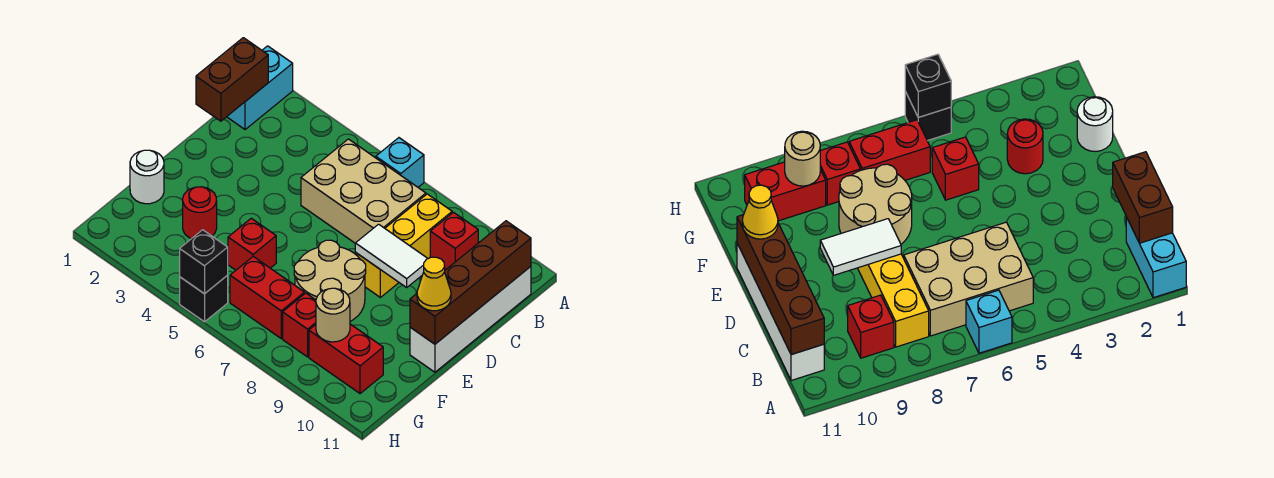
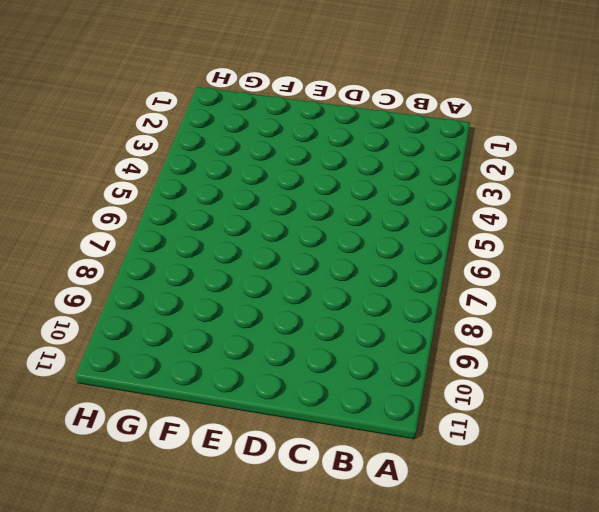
none -> cyan brick A1:B1 level 1
none -> cyan brick A6 level 1
none -> tan brick B5:C7 level 1

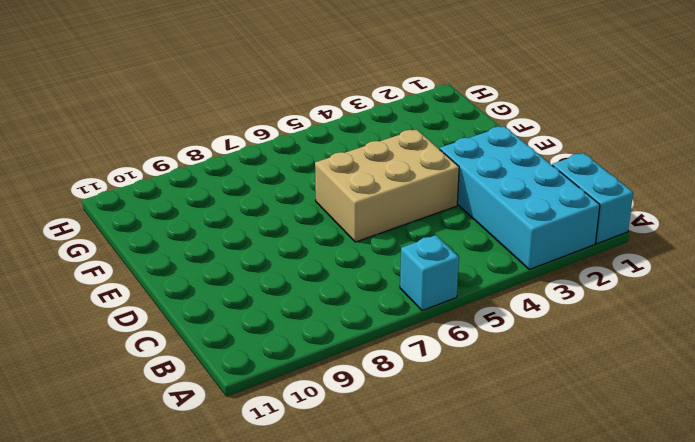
cyan brick A2:D3 level 1 -> none
tan brick D4:E6 level 1 -> tan brick B5:C7 level 1
none -> yellow brick B8:D8 level 1
none -> red brick B9 level 1
none -> white brick B11:E11 level 1

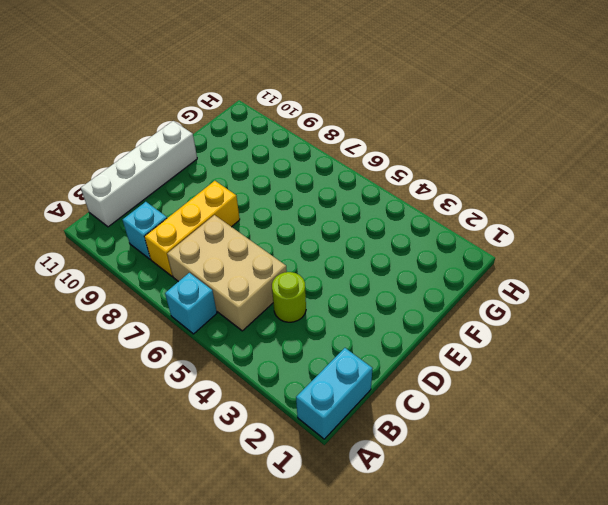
cyan brick B9 level 1 -> red brick B9 level 1
lime round brick C4 level 1 -> none
none -> tan round brick E7:F8 level 1
none -> white round brick F1 level 1
none -> red round brick F3 level 1

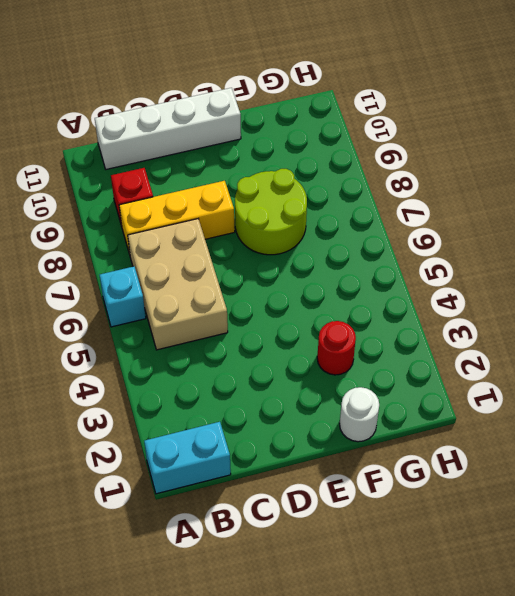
lime round brick E7:F8 level 1 -> tan round brick E7:F8 level 1
none -> red brick F5 level 1
none -> red brick G6:G7 level 1
none -> red brick G8 level 1

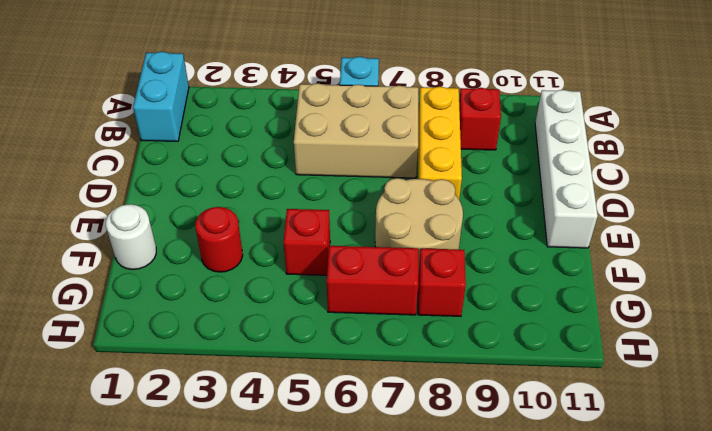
none -> red brick G9:G10 level 1
none -> black brick H5 level 1
none -> brown brick B1:C1 level 2

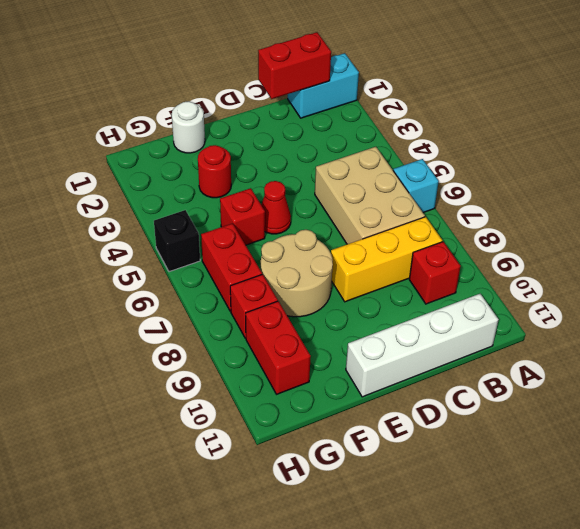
red brick B1:C1 level 2 -> brown brick B1:C1 level 2
red cone E5 level 1 -> none
none -> brown brick B11:E11 level 2
none -> white tile D8:D9 level 2
none -> tan round brick G9 level 2

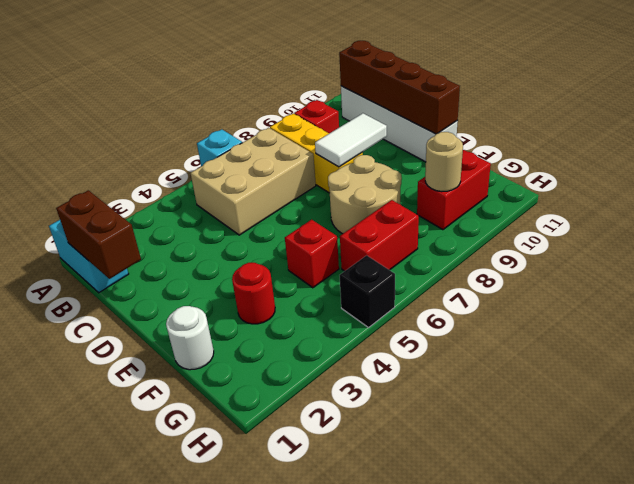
none -> red brick G8 level 1
none -> black brick H5 level 2
none -> yellow cone E11 level 3

